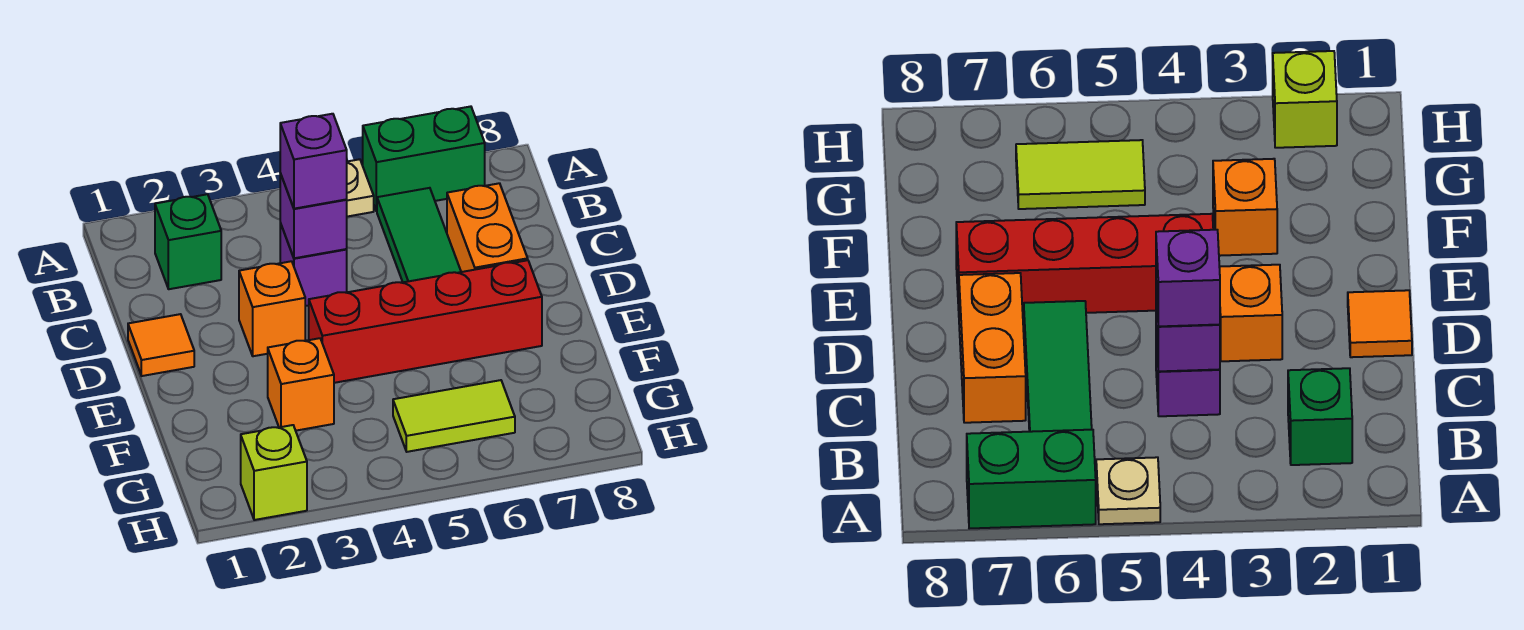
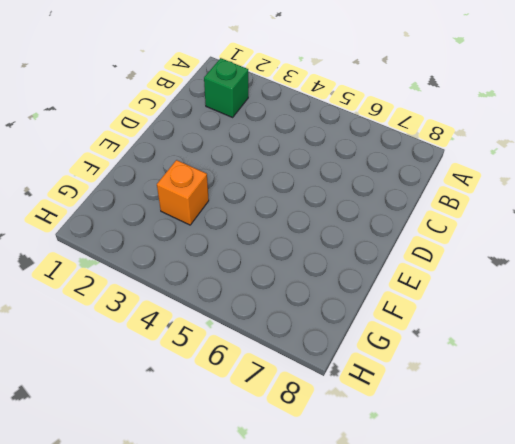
none -> tan plate A5 level 1
none -> green brick A6:A7 level 1
none -> green tile B6:D6 level 1

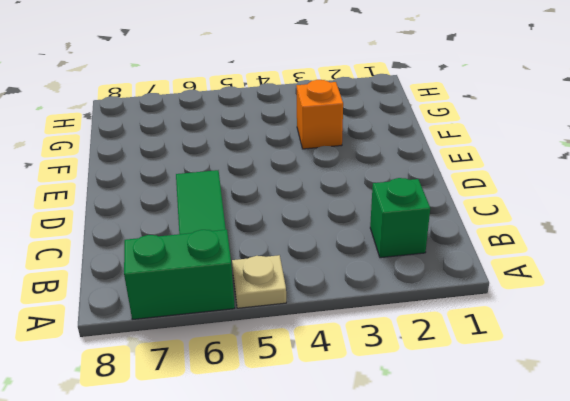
none -> purple brick C4 level 1
none -> orange brick C7:D7 level 1
none -> orange tile D1 level 1

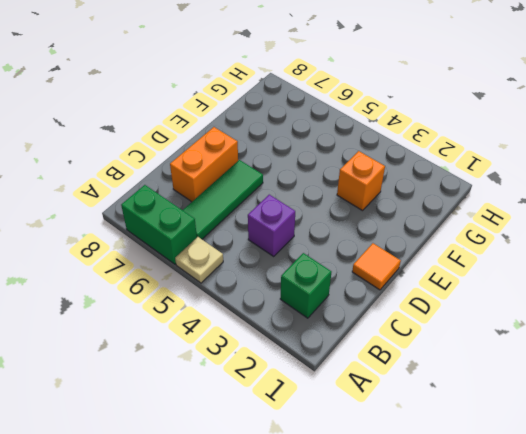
none -> orange brick D3 level 1
none -> red brick E4:E7 level 1
none -> lime tile G5:G6 level 1

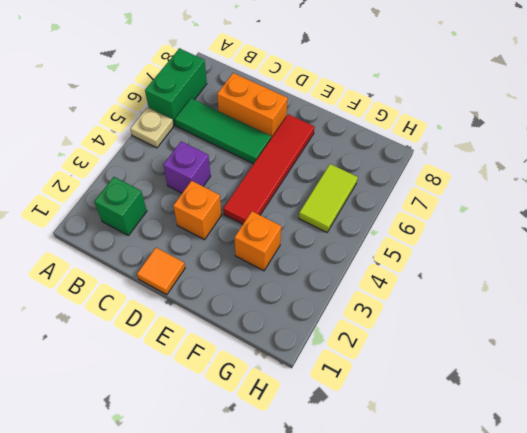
red tile E4:E7 level 1 -> red brick E4:E7 level 1
none -> lime brick H2 level 1
none -> purple brick C4 level 2
none -> purple brick C4 level 3

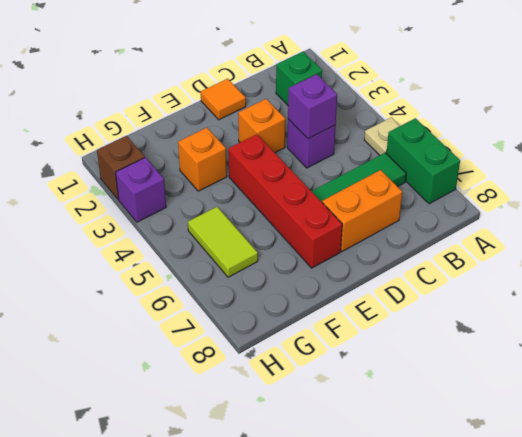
brown brick H2 level 1 -> lime brick H2 level 1
purple brick H3 level 1 -> purple brick C4 level 3

